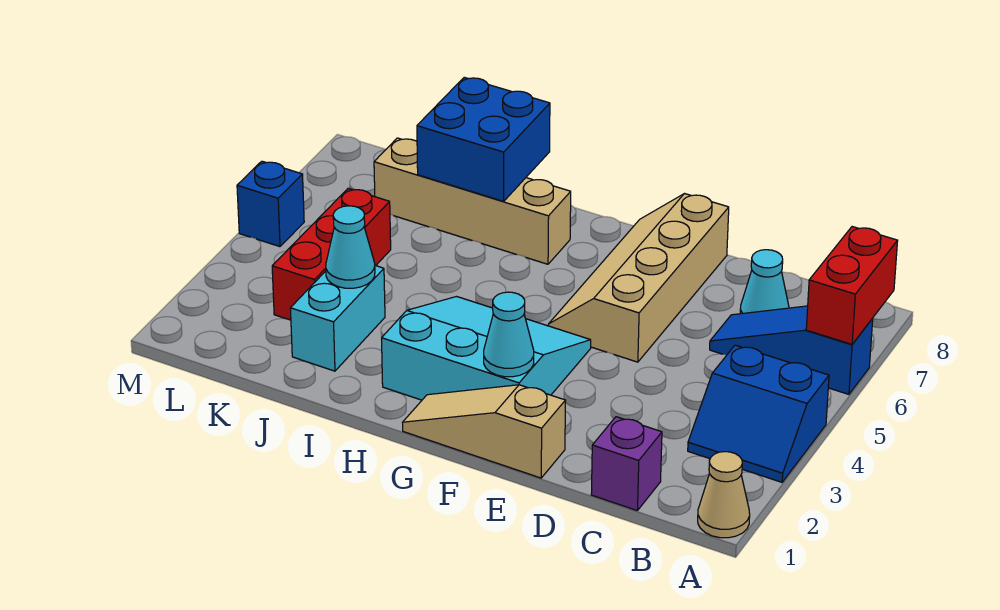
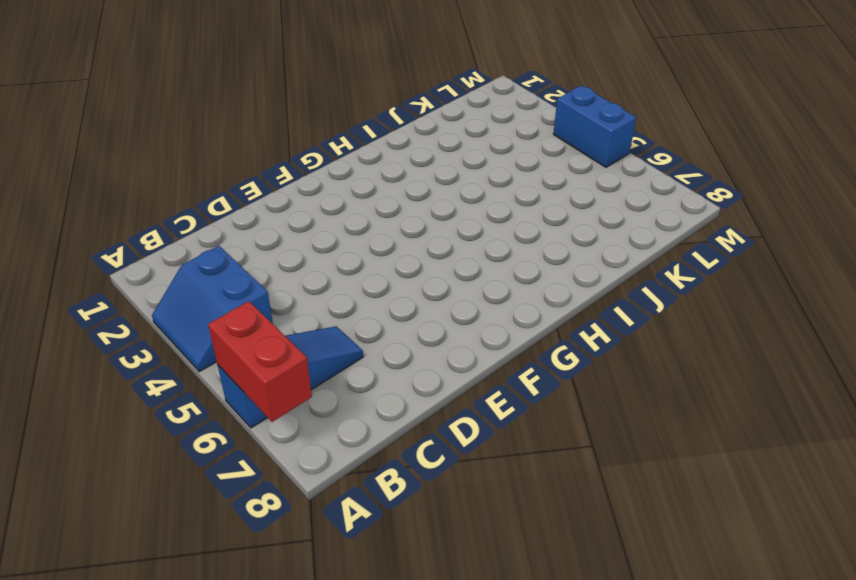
blue slope A3:B4 level 1 top B -> blue slope A3:B4 level 1 top 4
blue brick M4:M5 level 1 -> blue brick M5 level 1
none -> tan cone A1 level 1
none -> purple brick C1 level 1
none -> cyan cone C7 level 1

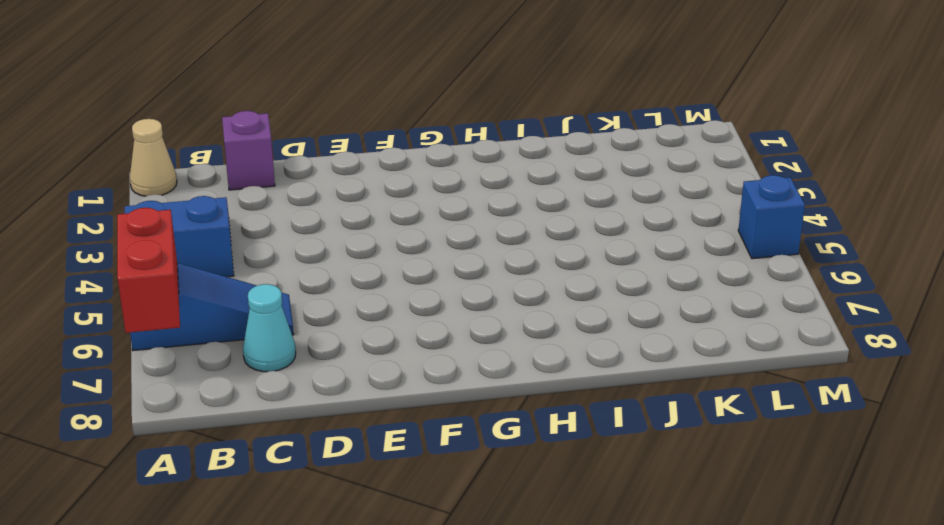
none -> tan slope E1:G1 level 1 top E
none -> tan slope E5:F8 level 1 top E
none -> cyan slope F2:H4 level 1 top 2

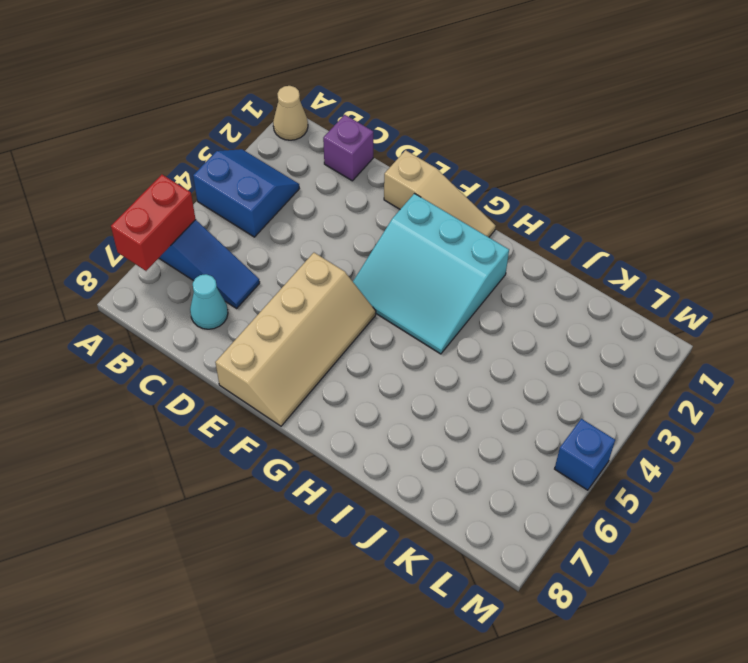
none -> tan brick H7:K7 level 1
none -> cyan brick J2:J3 level 1
none -> red brick K3:K5 level 1

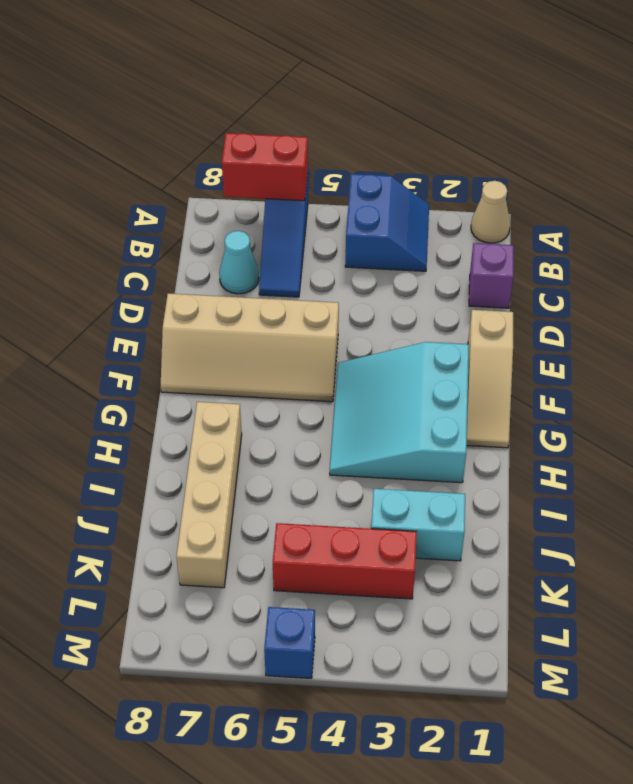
none -> cyan cone F2 level 2
none -> blue brick I7:J8 level 2
none -> cyan cone J3 level 2

